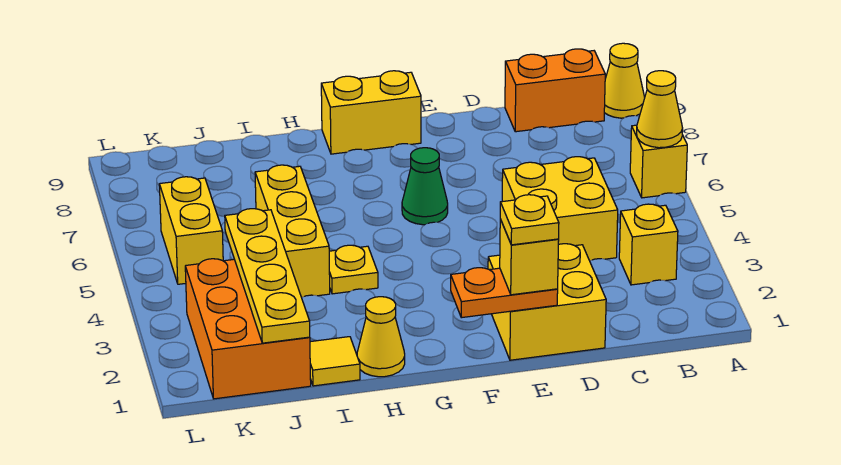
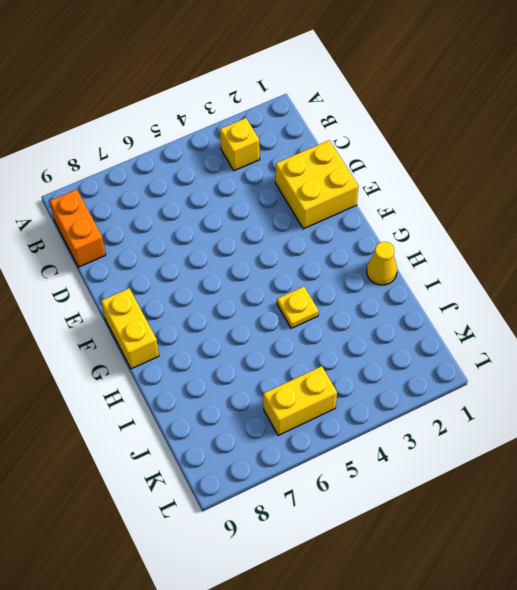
none -> yellow brick A6 level 1
none -> yellow cone A9 level 1
none -> yellow brick C4:D5 level 1

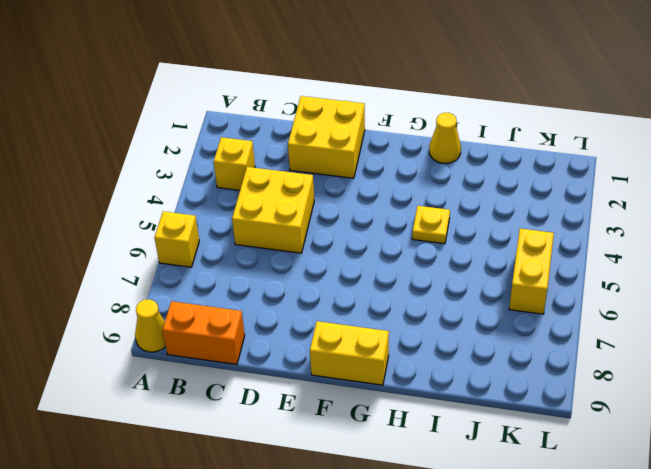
none -> green cone F6 level 1
none -> yellow tile I1 level 1
none -> yellow brick I4:I6 level 1

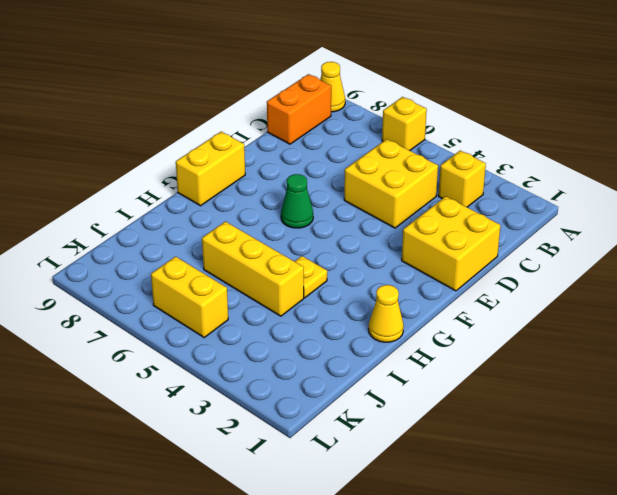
none -> yellow tile I1 level 1
none -> orange brick J1:K3 level 1
none -> yellow cone A6 level 2

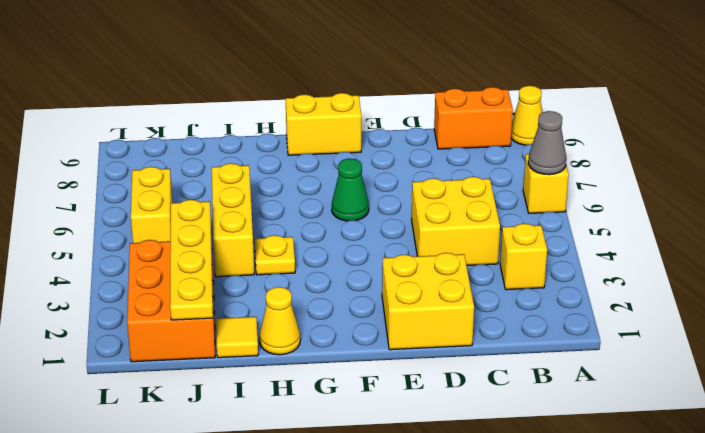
grey cone A6 level 2 -> yellow cone A6 level 2
none -> orange plate E1:F1 level 2
none -> yellow brick E1 level 3
none -> yellow plate E1 level 4

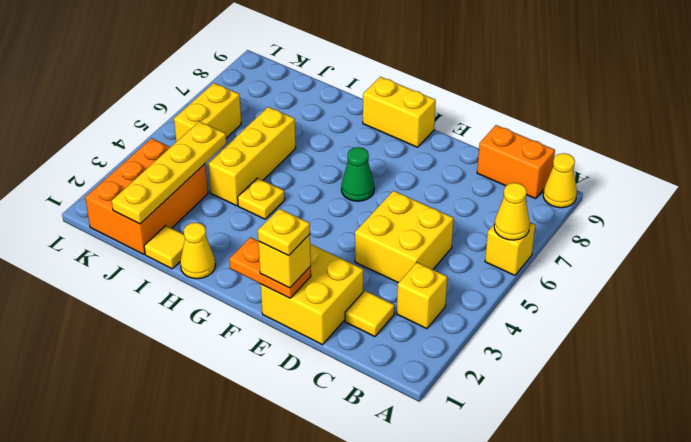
yellow tile C2 level 1 -> none

